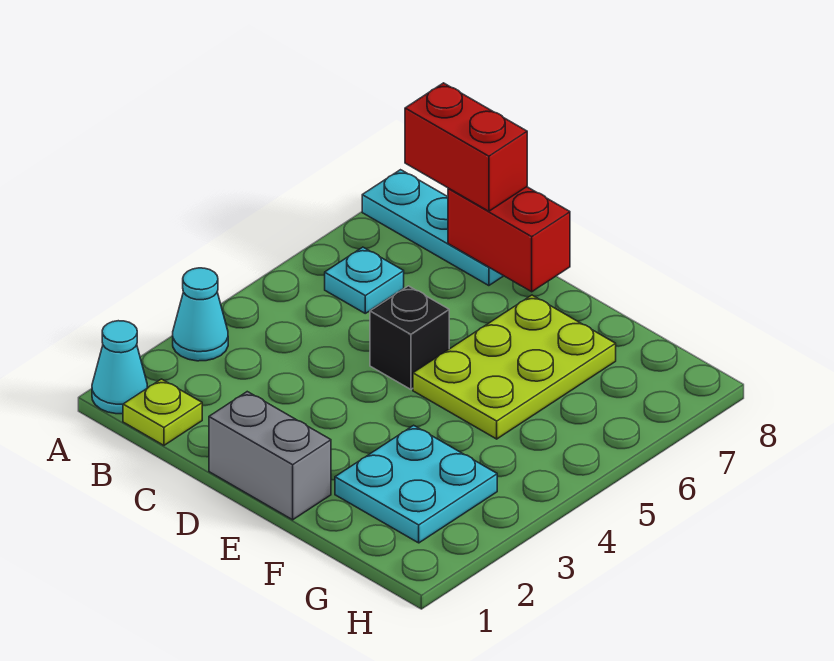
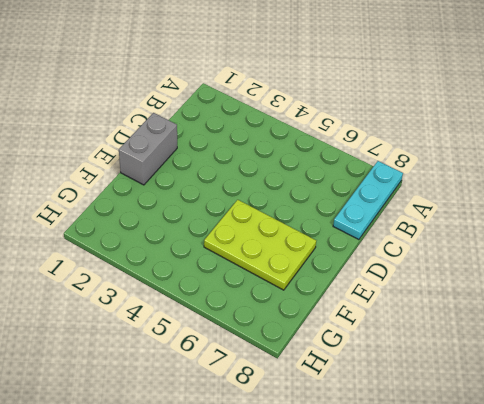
none -> cyan cone A1 level 1
none -> cyan cone A3 level 1

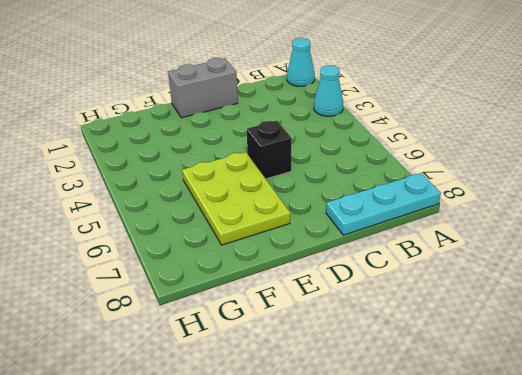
none -> lime plate B1 level 1
none -> cyan plate B6 level 1

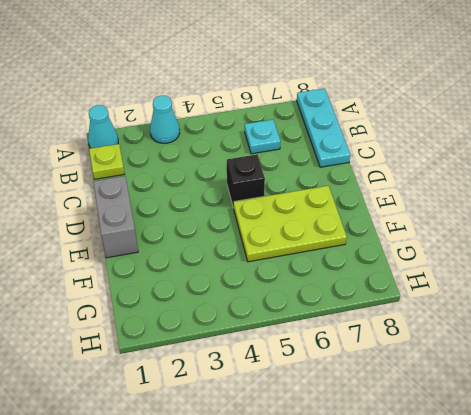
none -> cyan plate F2:G3 level 1
none -> red brick C8:D8 level 2

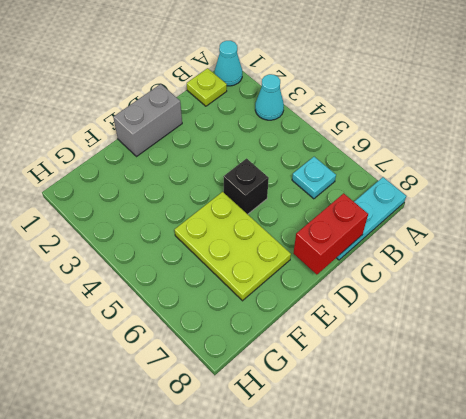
none -> cyan plate F2:G3 level 1
none -> red brick B8:C8 level 3

